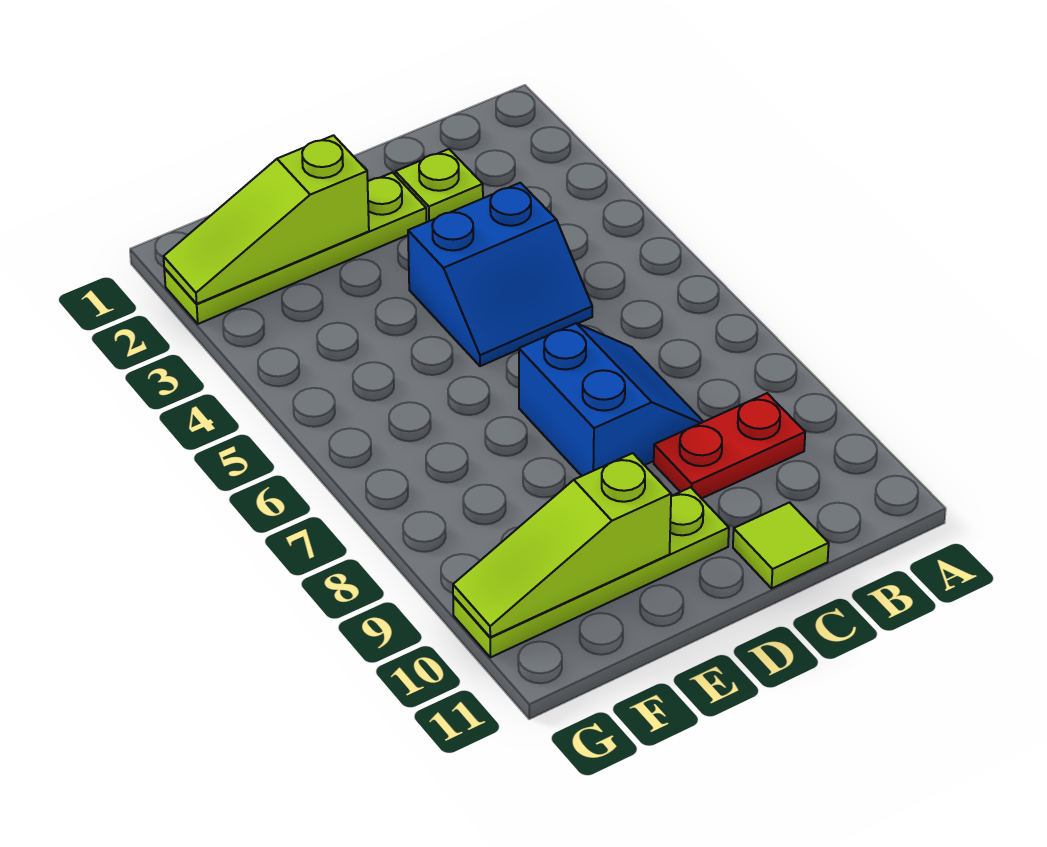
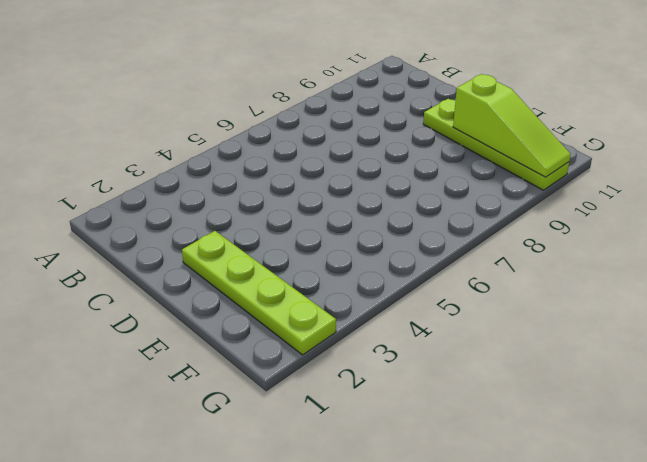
none -> red plate B9:C9 level 1
none -> lime plate C2 level 1

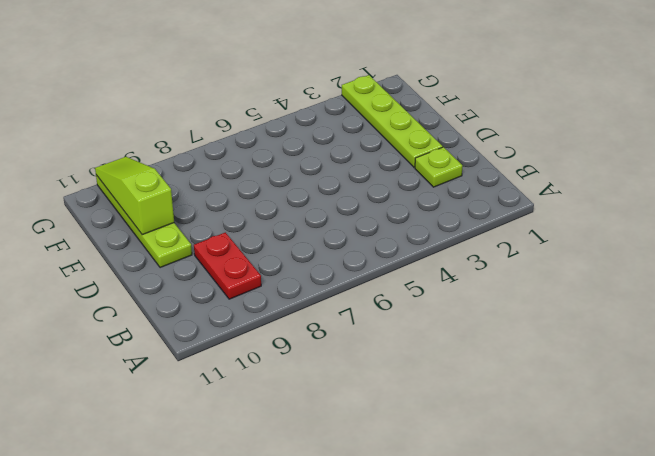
none -> blue slope C4:D5 level 1 top 4
none -> blue slope C7:D8 level 1 top D

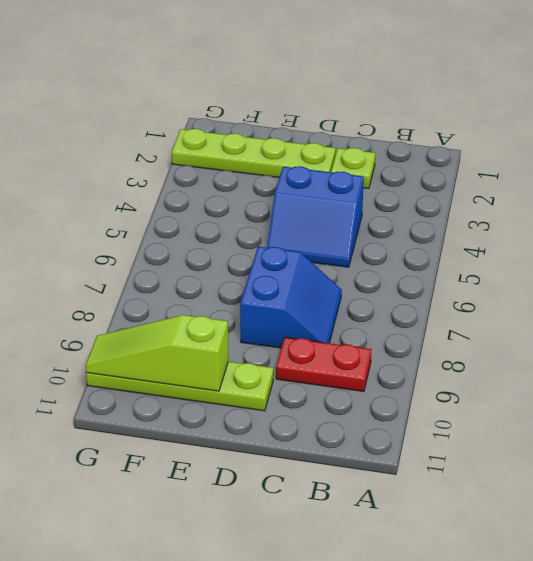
none -> lime tile C11 level 1
none -> lime slope E2:G2 level 2 top E

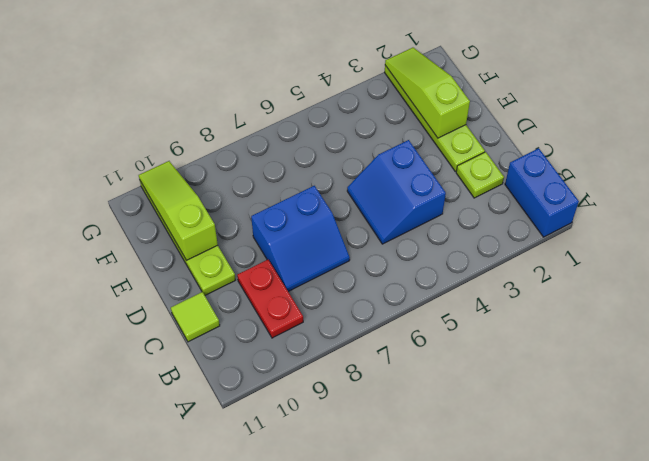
blue brick A1:B1 level 1 -> none

